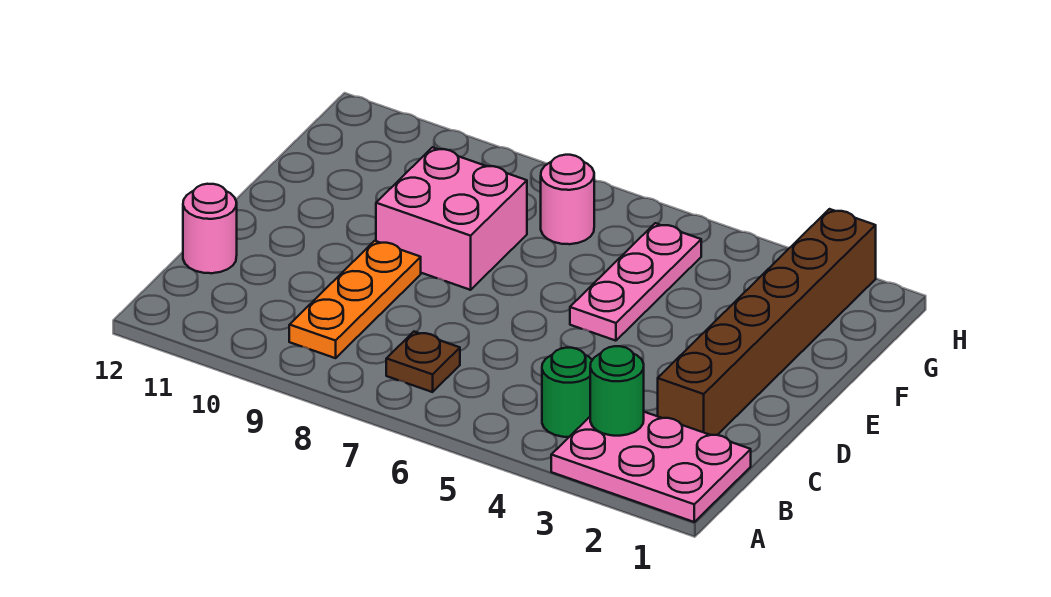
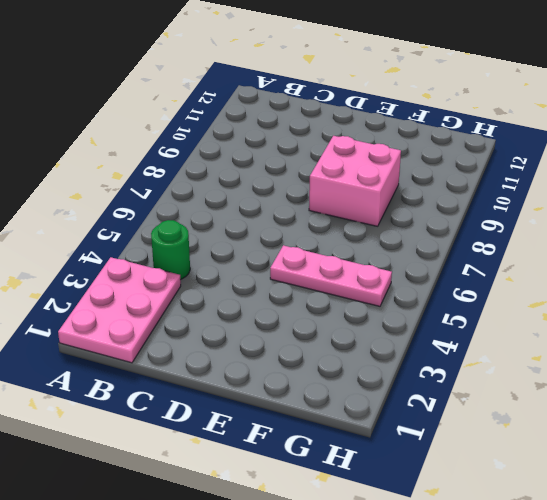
none -> brown plate B7 level 1
none -> orange plate B9:D9 level 1

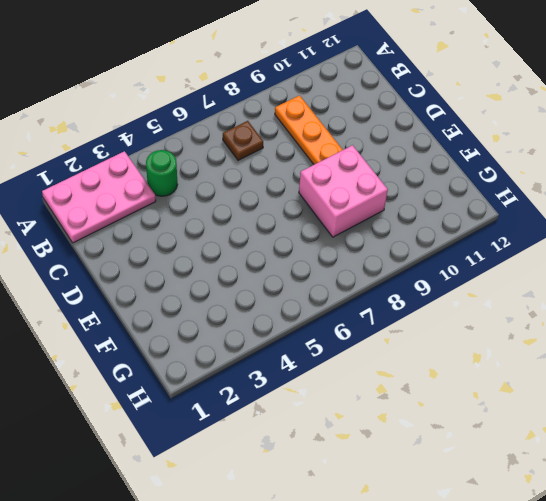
none -> brown brick C2:H2 level 1
none -> pink round brick C12 level 1

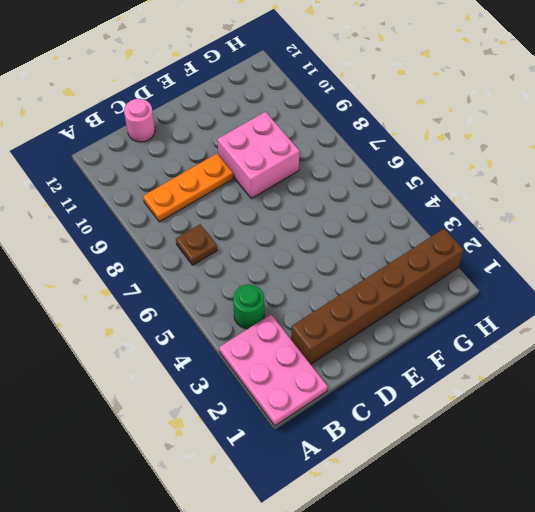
none -> pink plate E5:G5 level 1
none -> pink round brick G7 level 1

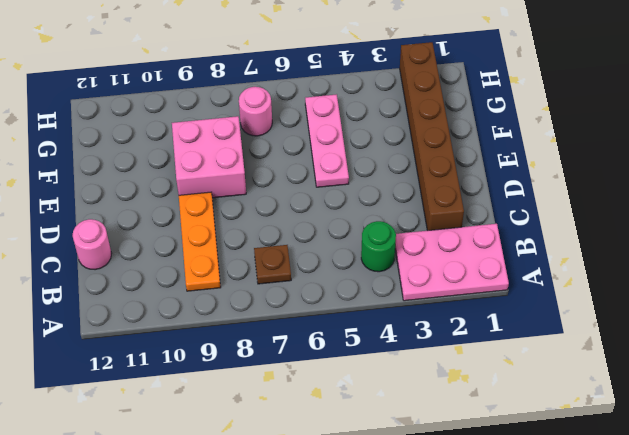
none -> green round brick B3 level 2

